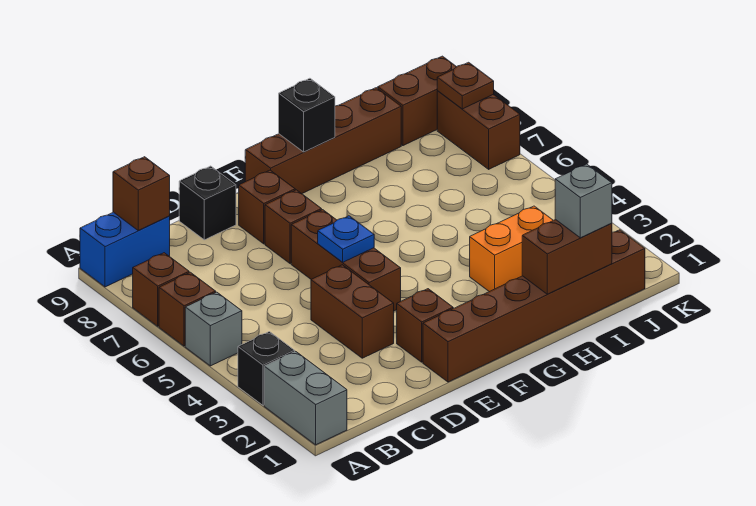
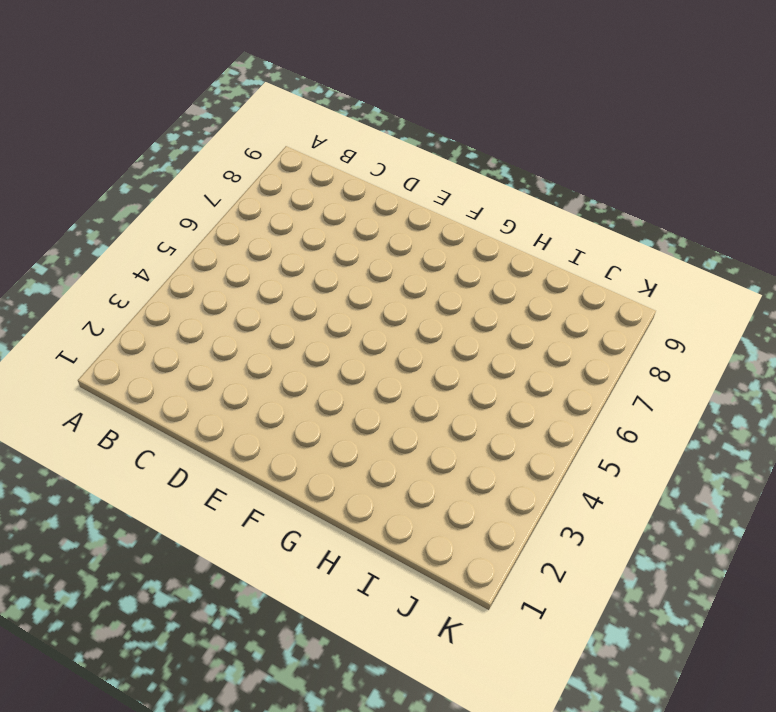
none -> grey brick A1:A2 level 1
none -> black brick A3 level 1
none -> grey brick A5 level 1

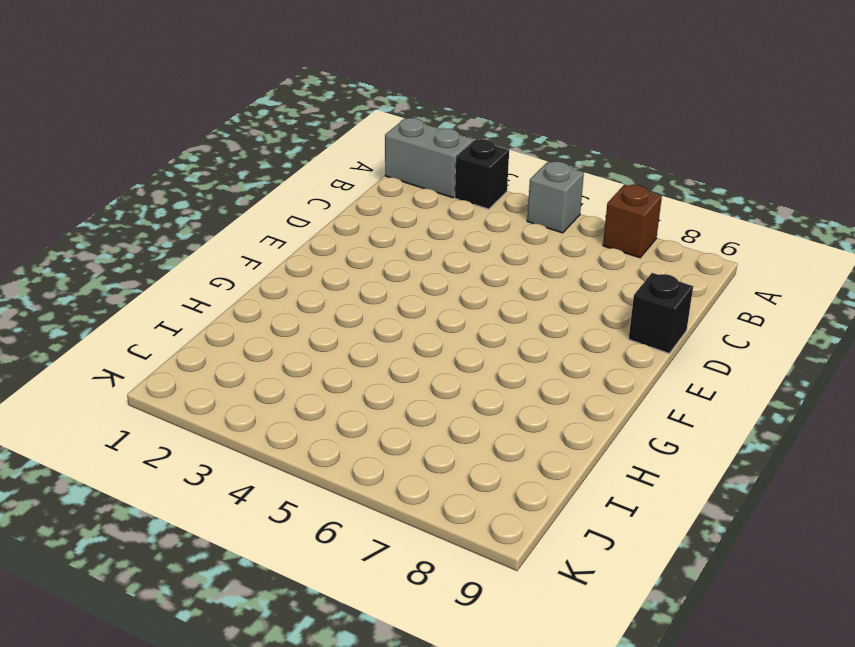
none -> brown brick A6 level 1
none -> blue brick A9:B9 level 1
none -> brown brick D3:D4 level 1

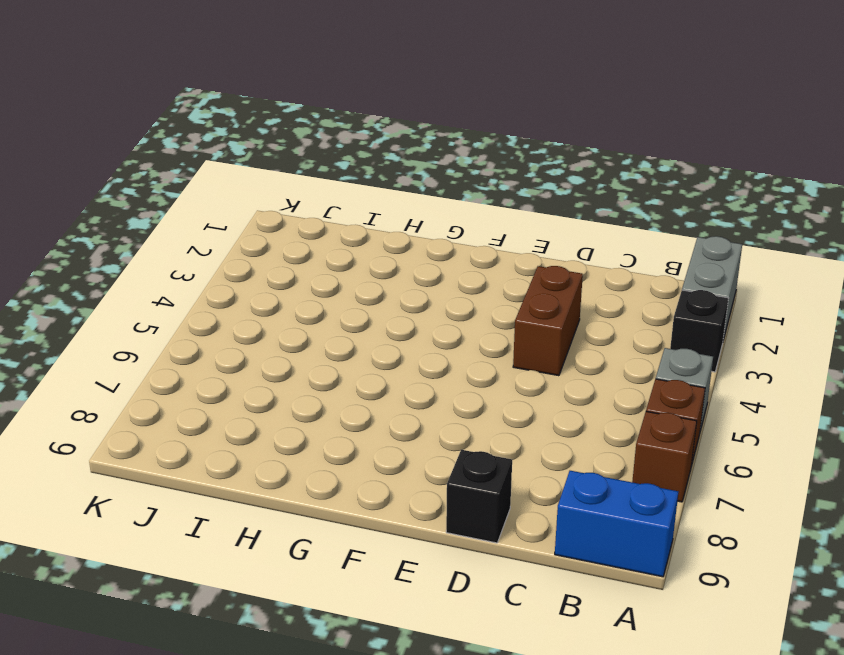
none -> brown brick E1:J1 level 1
none -> brown brick E2 level 1
none -> brown brick E4:E6 level 1

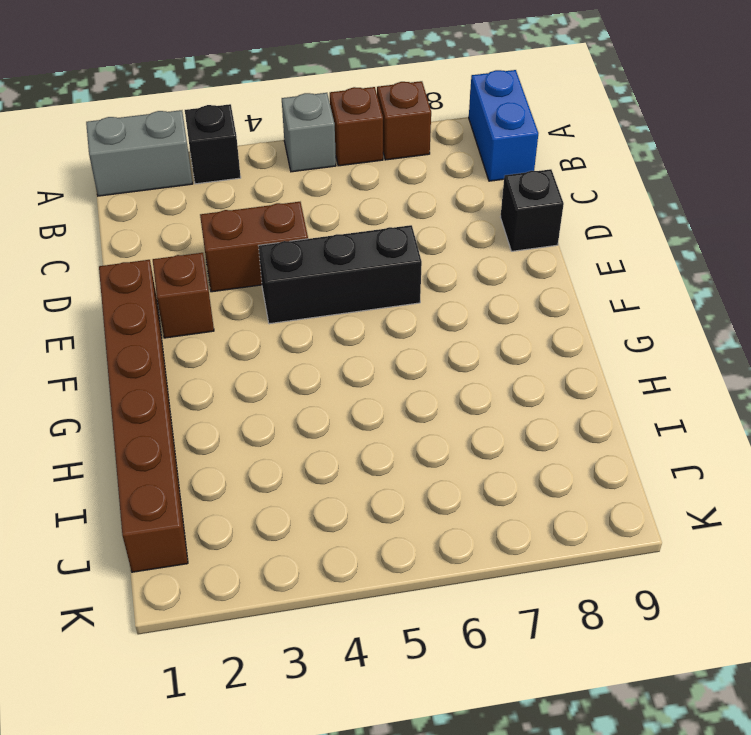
black brick E4:E6 level 1 -> brown brick E4:E6 level 1
none -> brown brick E7 level 1
none -> brown brick E8 level 1
none -> brown brick F9:I9 level 1

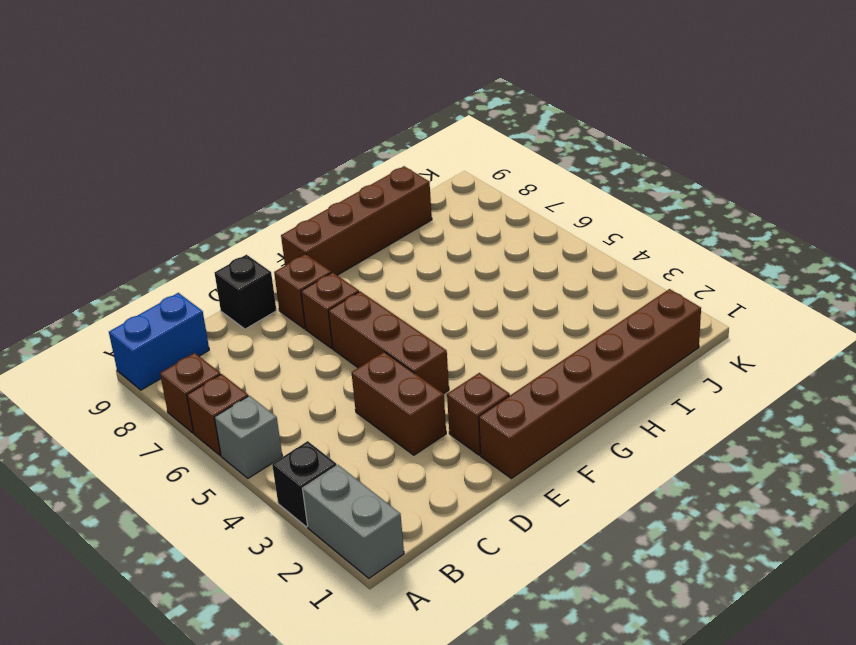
none -> orange brick H3:I3 level 1
none -> brown brick J9:K9 level 1
none -> brown brick K7:K8 level 1

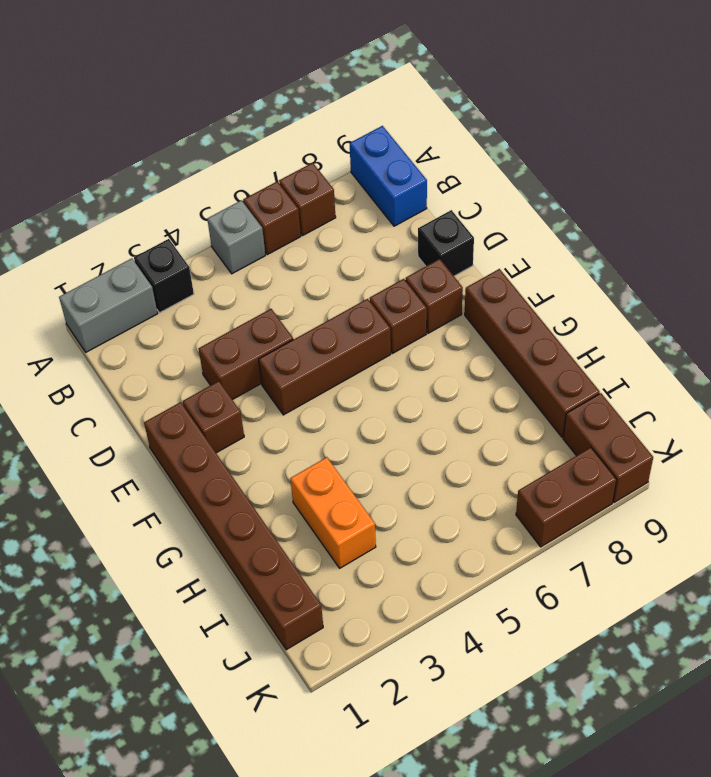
none -> brown brick B9 level 2
none -> blue plate E5 level 2
none -> black brick G9 level 2

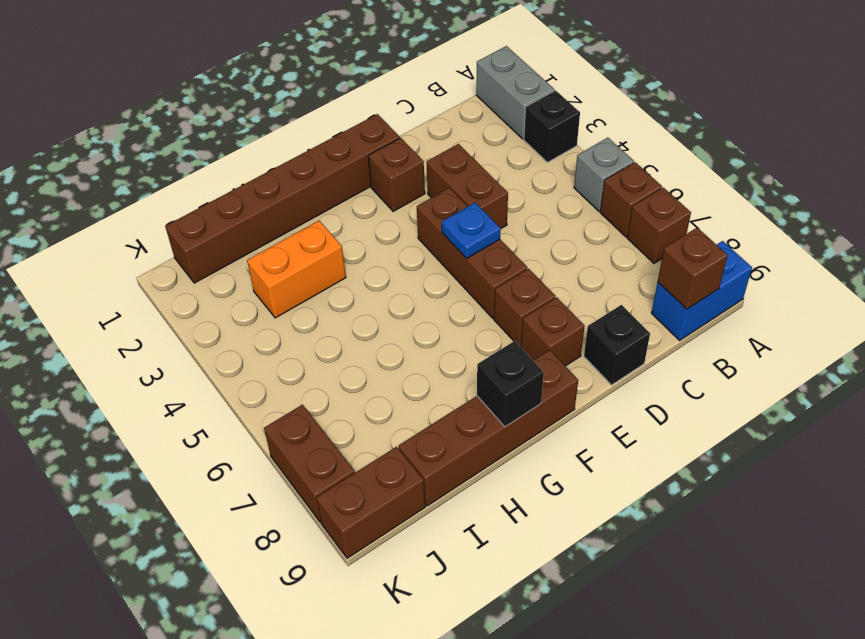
none -> brown brick H1:I1 level 2
none -> brown plate K8 level 2
none -> grey brick I1 level 3

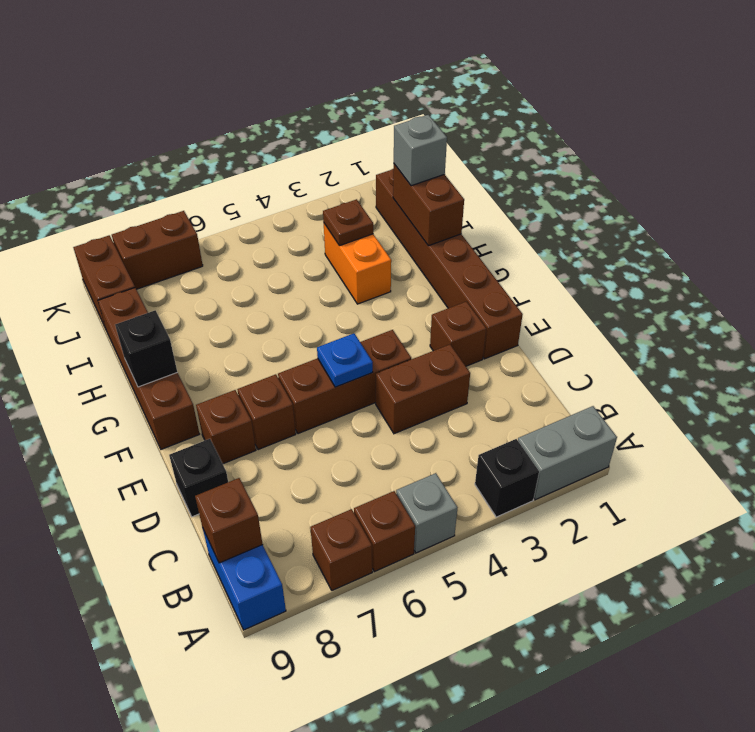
brown plate I3 level 2 -> brown plate K8 level 2

